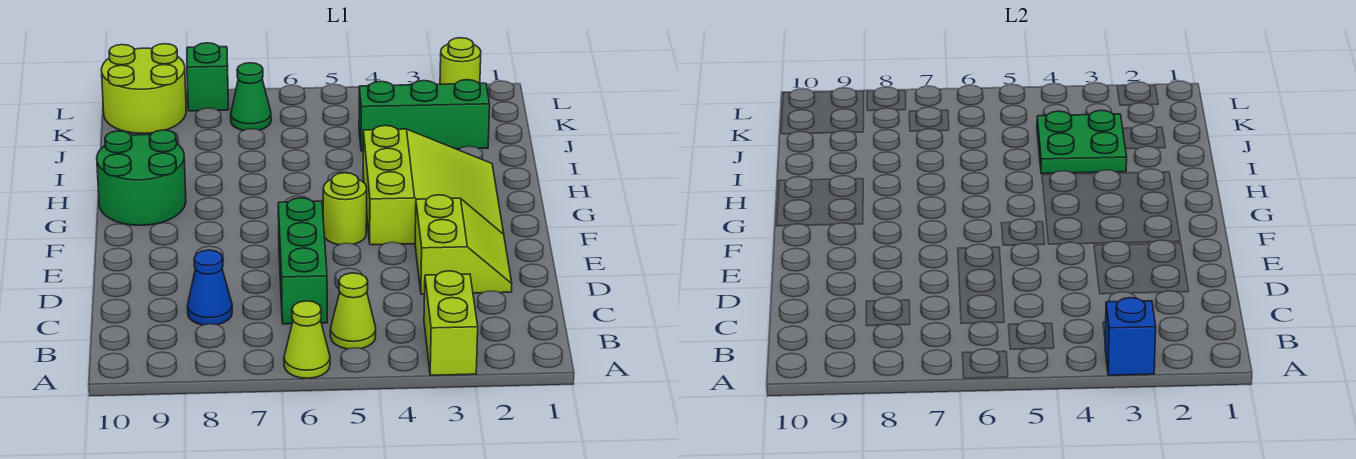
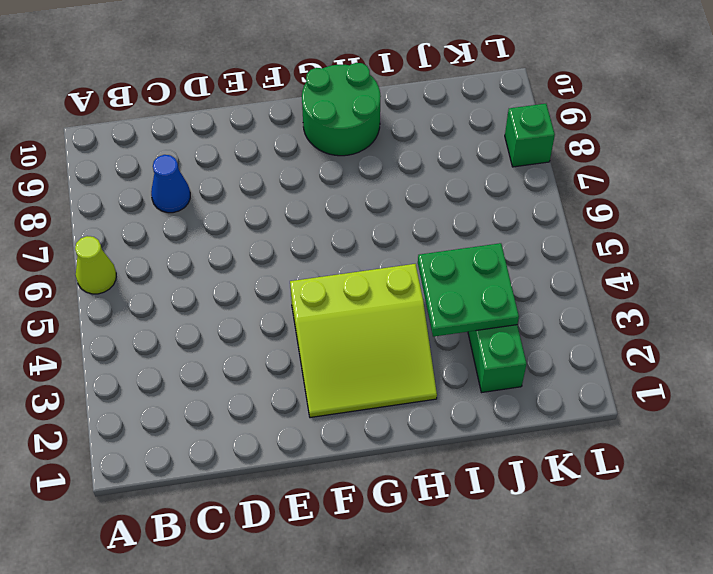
none -> lime brick A3:B3 level 1
none -> lime cone B5 level 1
none -> green brick C6:E6 level 1

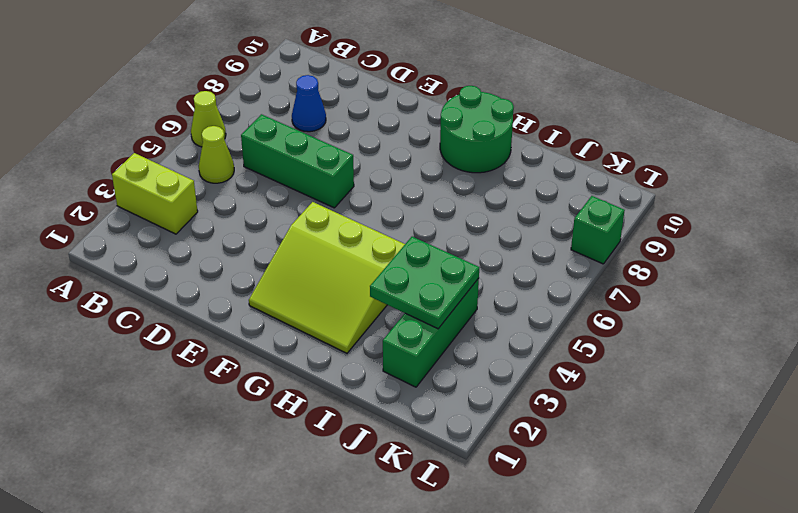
none -> lime slope D2:E3 level 1 top 3
none -> lime round brick F5 level 1
none -> green cone K7 level 1

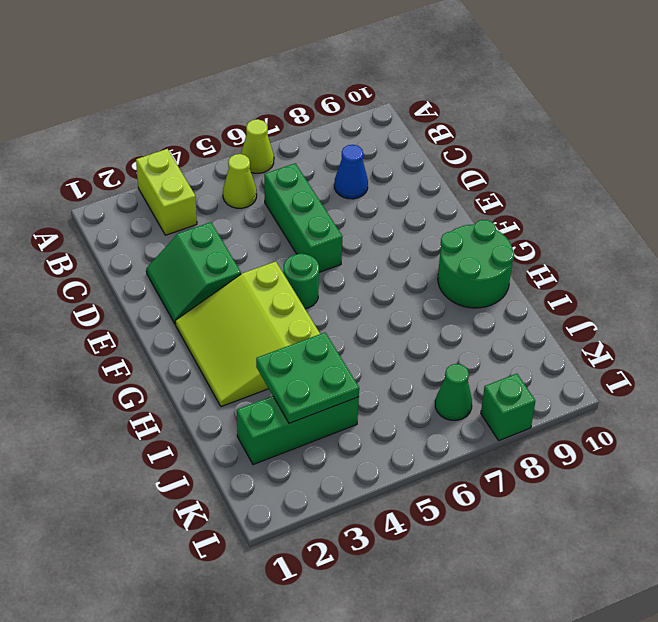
green slope D2:E3 level 1 top 3 -> lime slope D2:E3 level 1 top 3
green round brick F5 level 1 -> lime round brick F5 level 1
none -> lime round brick K9:L10 level 1
none -> lime round brick L2 level 1
none -> blue brick A3 level 2

